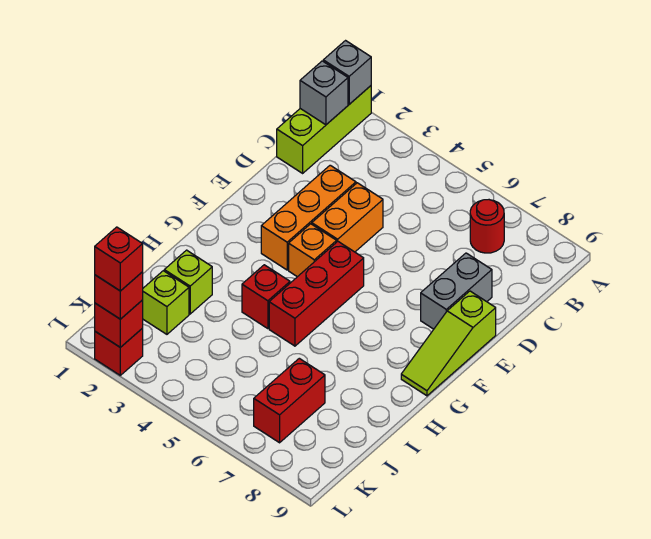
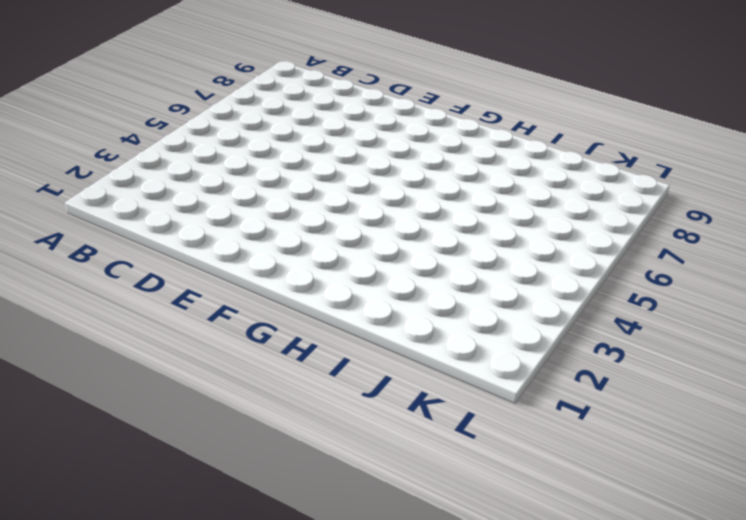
none -> lime brick A1:C1 level 1
none -> red round brick B7 level 1
none -> orange brick D3:F3 level 1

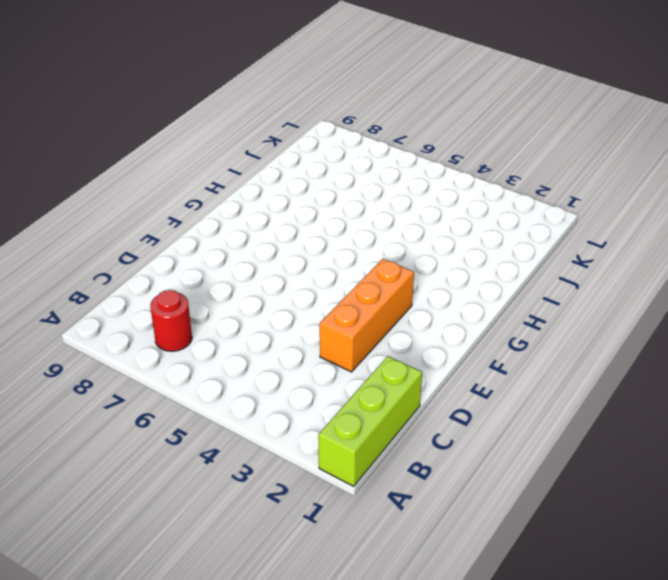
none -> orange brick D4:E4 level 1
none -> grey brick D8:E8 level 1
none -> lime slope E9:G9 level 1 top E

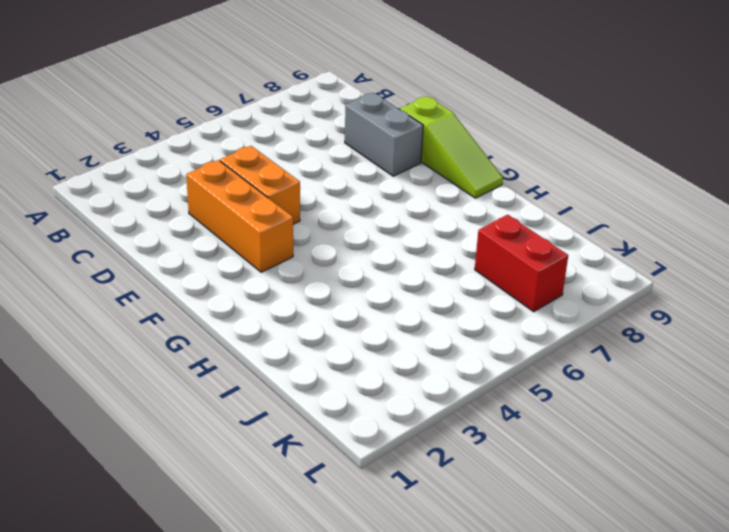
none -> lime brick A1:C1 level 1
none -> red round brick B7 level 1
none -> orange brick F4 level 1

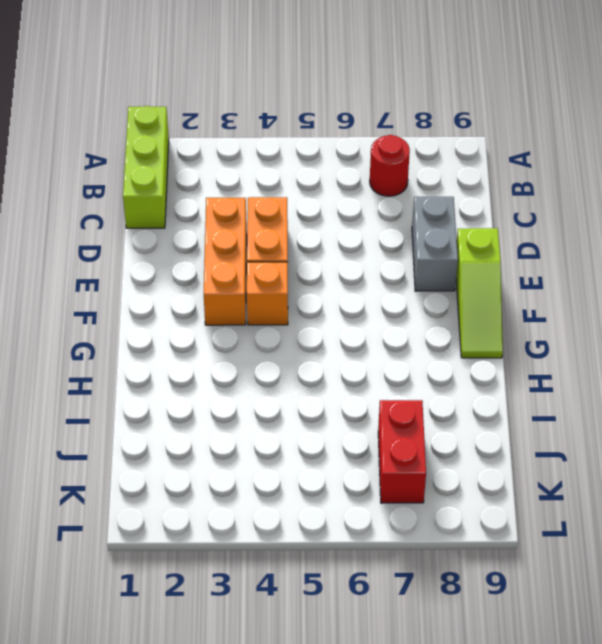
none -> red brick F5:H5 level 1
none -> red brick H4 level 1
none -> lime brick I2 level 1

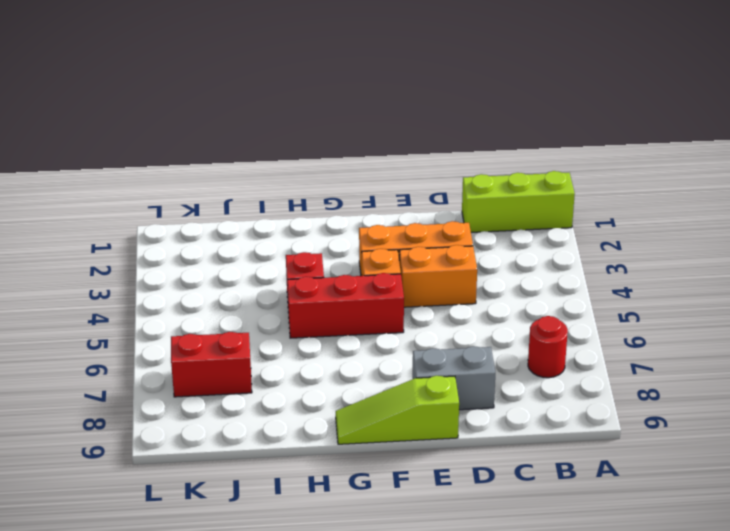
none -> lime brick I2 level 1
none -> lime brick J2 level 1
none -> red brick L2 level 1

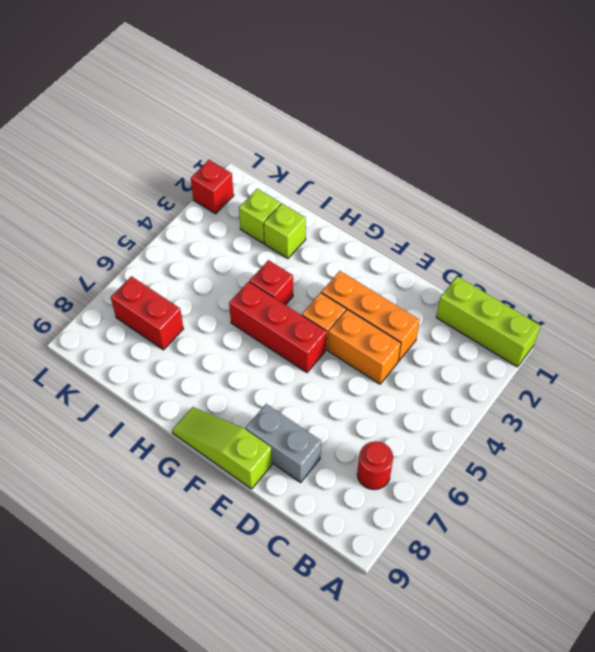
none -> grey brick A1 level 2
none -> grey brick B1 level 2
none -> red brick L2 level 2

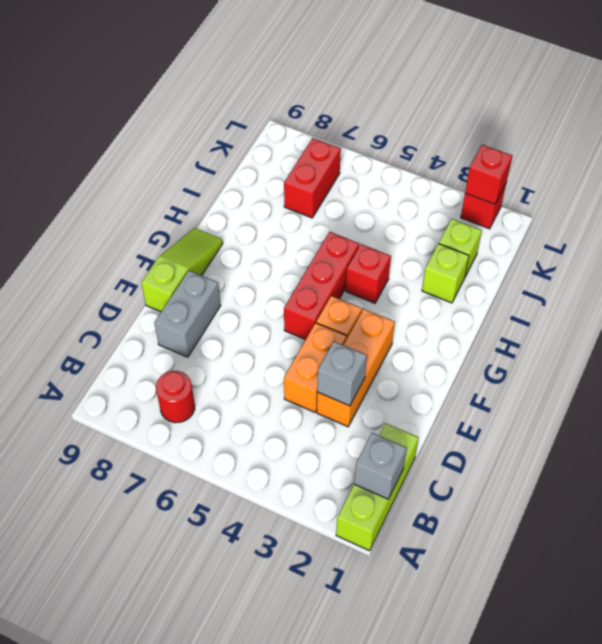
grey brick D3 level 2 -> grey brick A1 level 2
none -> red brick L2 level 3
none -> red brick L2 level 4

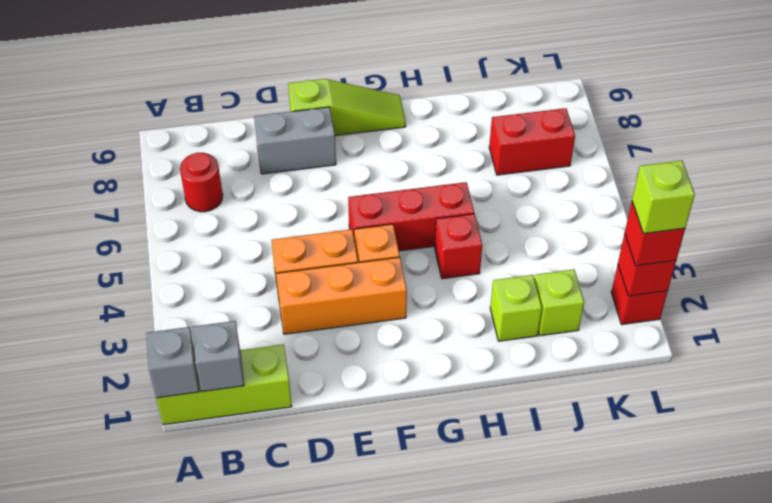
lime brick L2 level 4 -> red brick L2 level 4

